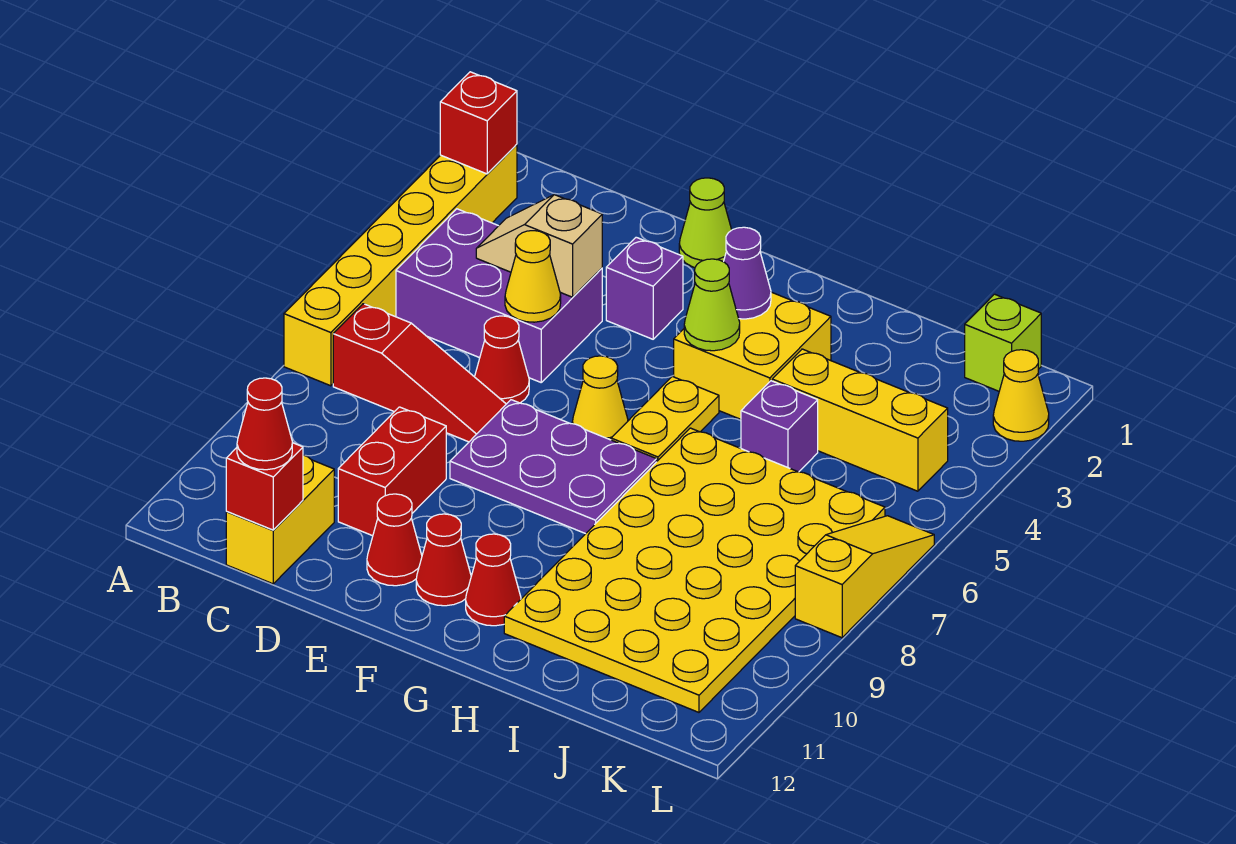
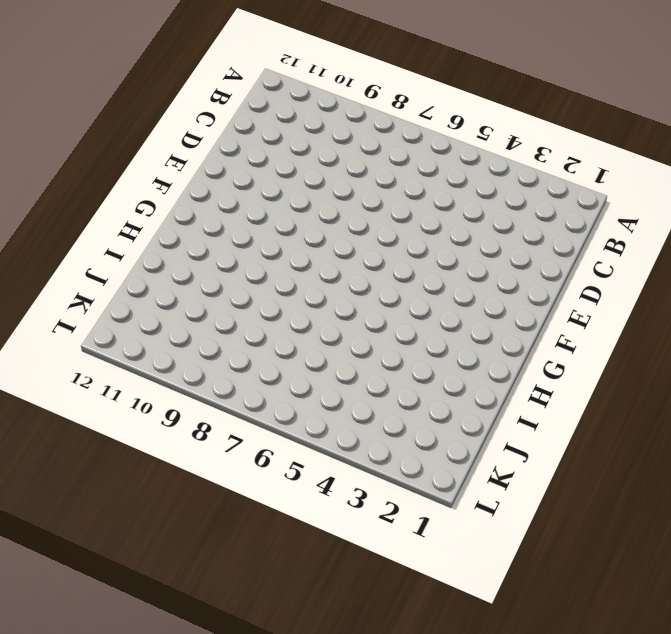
none -> yellow brick A2:A7 level 1
none -> purple brick B4:D5 level 1
none -> red slope B7:D7 level 1 top B

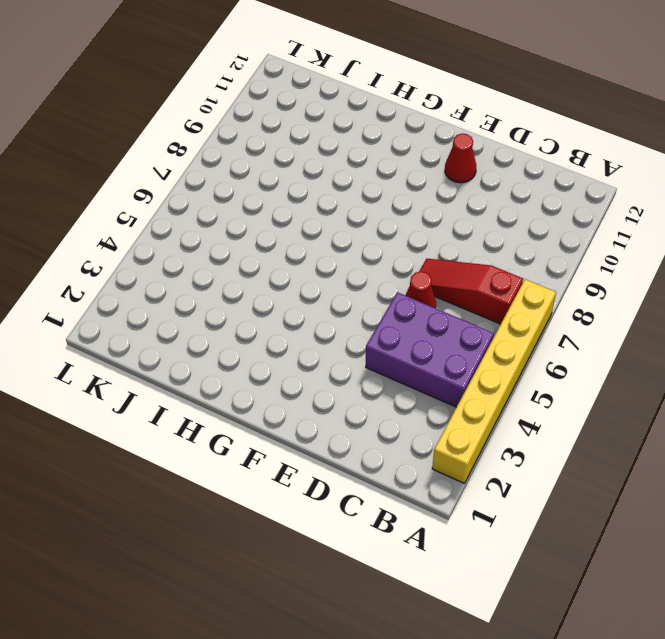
none -> yellow brick C11:C12 level 1
none -> red brick D9:D10 level 1
none -> lime cone E1 level 1

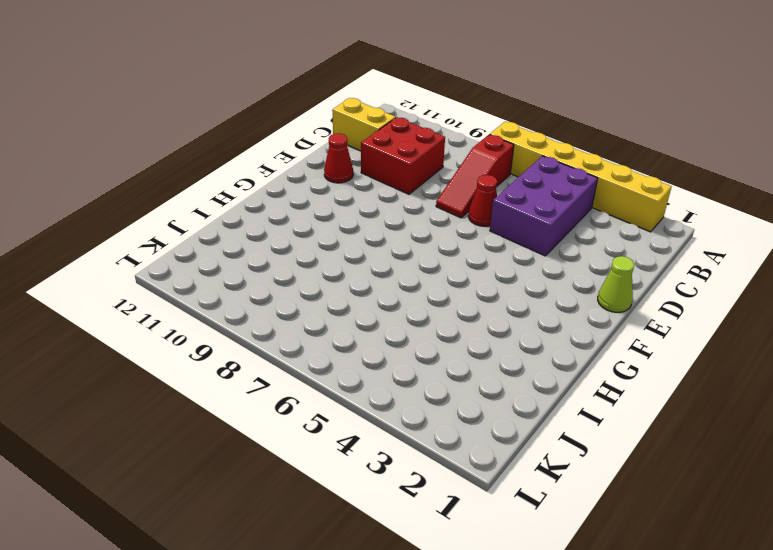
red brick C9:D10 level 1 -> red brick D9:D10 level 1
none -> purple brick E3 level 1
none -> purple plate E7:G8 level 1
none -> yellow cone F6 level 1

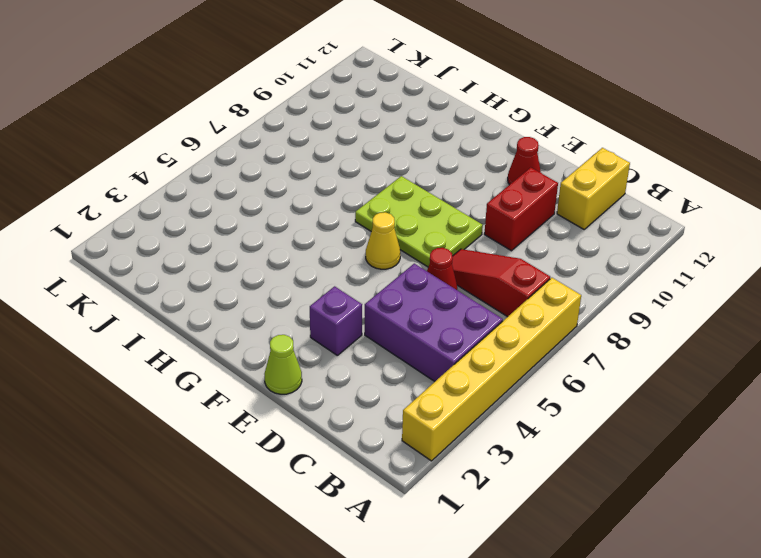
lime plate E7:G8 level 1 -> purple plate E7:G8 level 1
none -> red cone F11 level 1
none -> yellow brick G3:H4 level 1
none -> yellow plate G5:G6 level 1

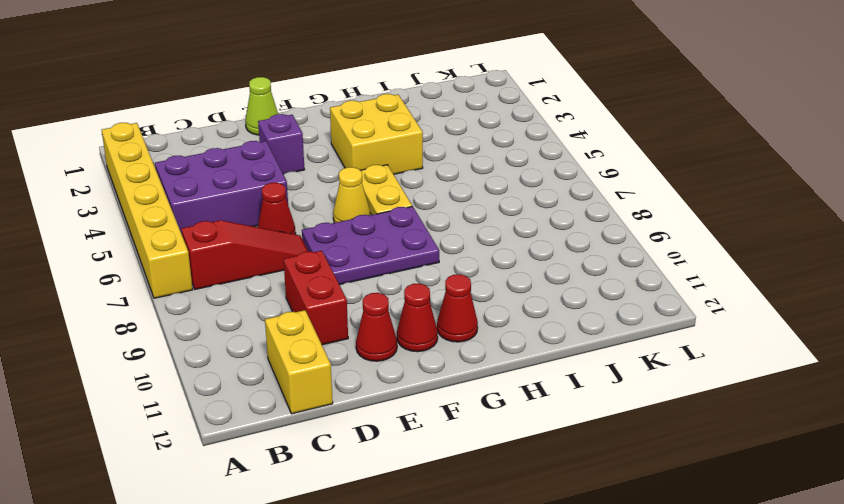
none -> yellow plate H6:K11 level 1
none -> yellow brick I4:K4 level 1
none -> purple brick I5 level 1

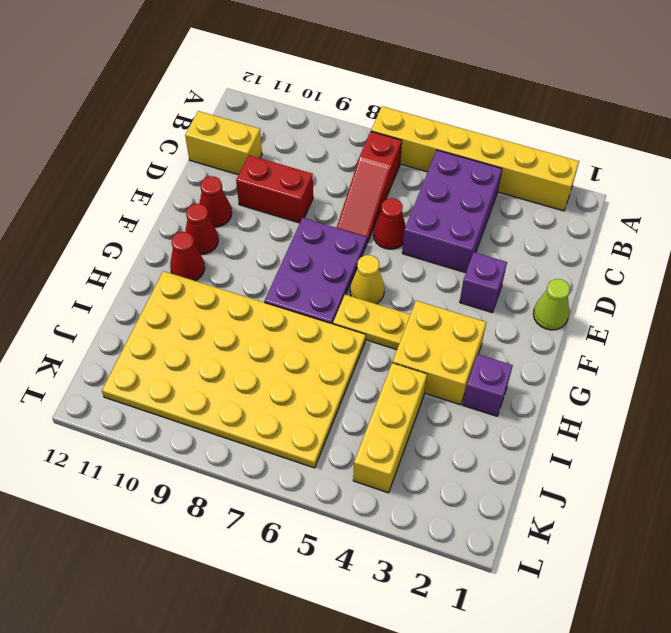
purple brick H2 level 1 -> purple brick I5 level 1
none -> lime brick K1 level 1
none -> yellow cone L2 level 1
none -> yellow slope L6:L8 level 1 top 8

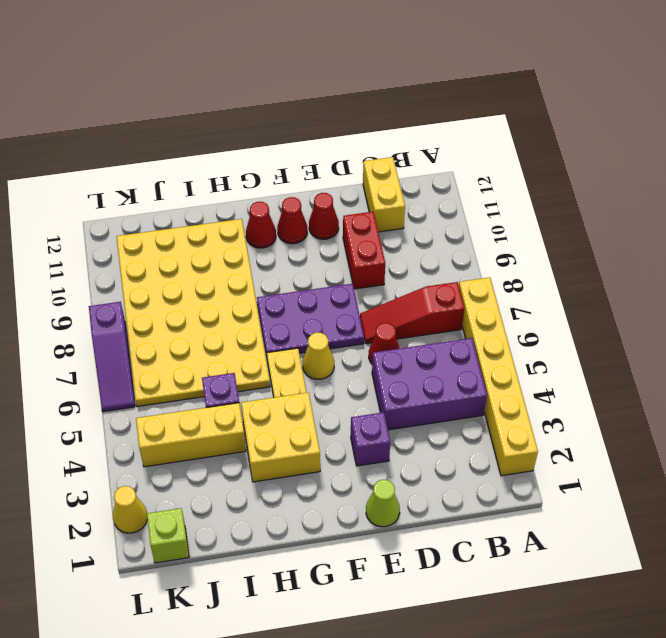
purple slope L6:L8 level 1 top 8 -> yellow slope L6:L8 level 1 top 8
none -> red brick A2 level 2
none -> tan slope C4:D4 level 2 top D
none -> red brick C12 level 2

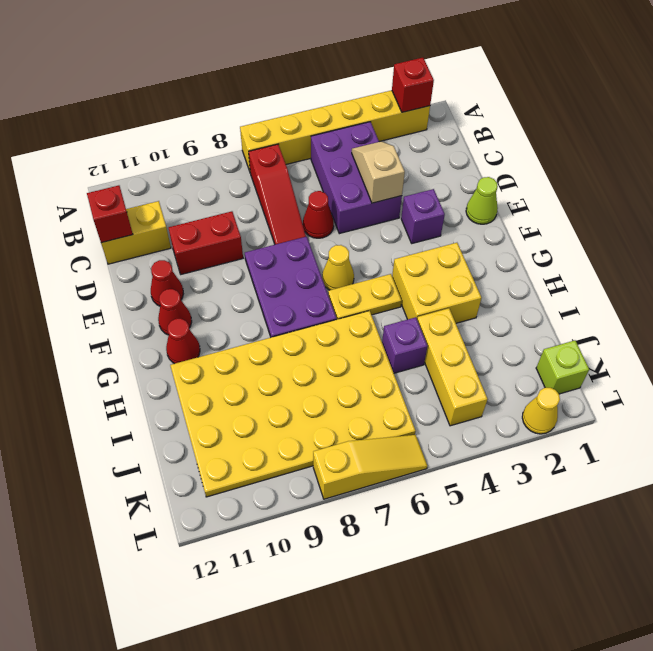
none -> yellow cone D5 level 2
none -> purple cone G3 level 2
none -> lime cone G4 level 2

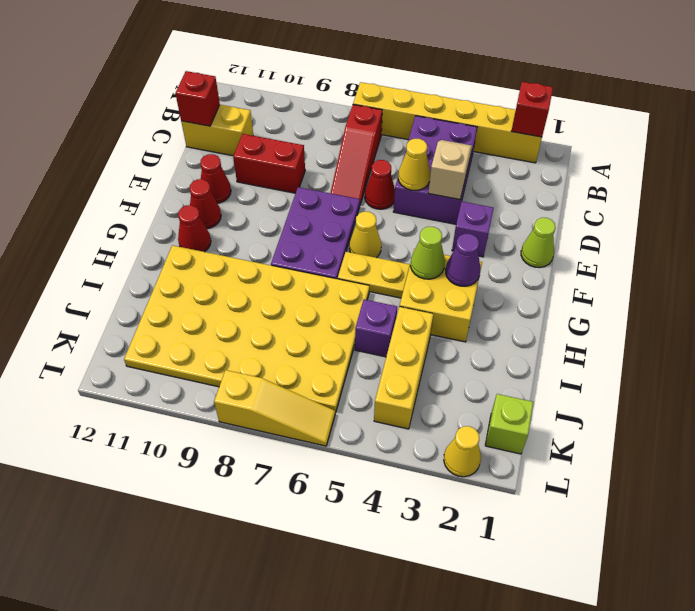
none -> red cone C12 level 3

